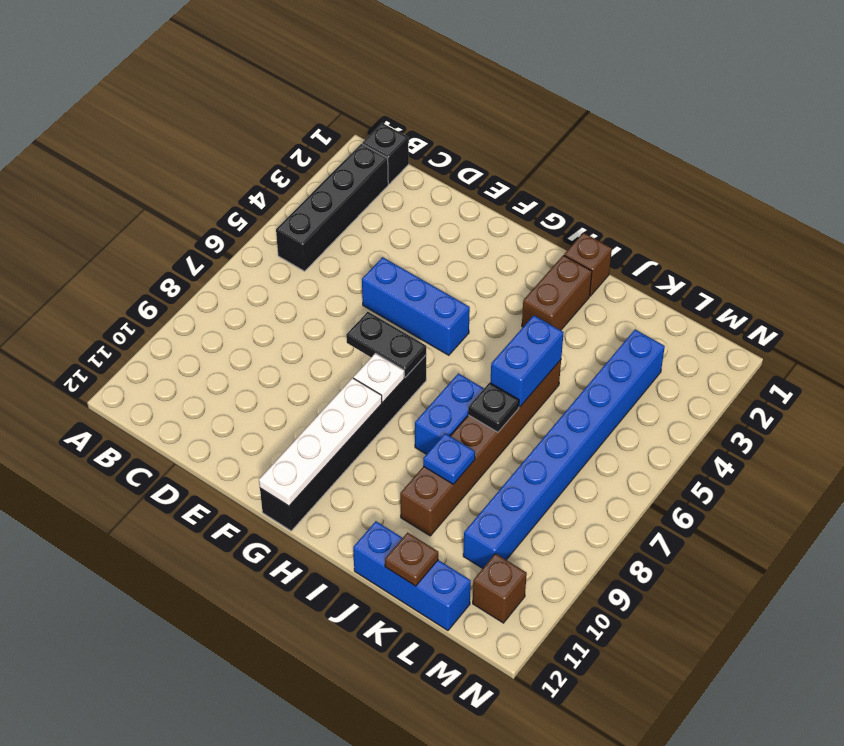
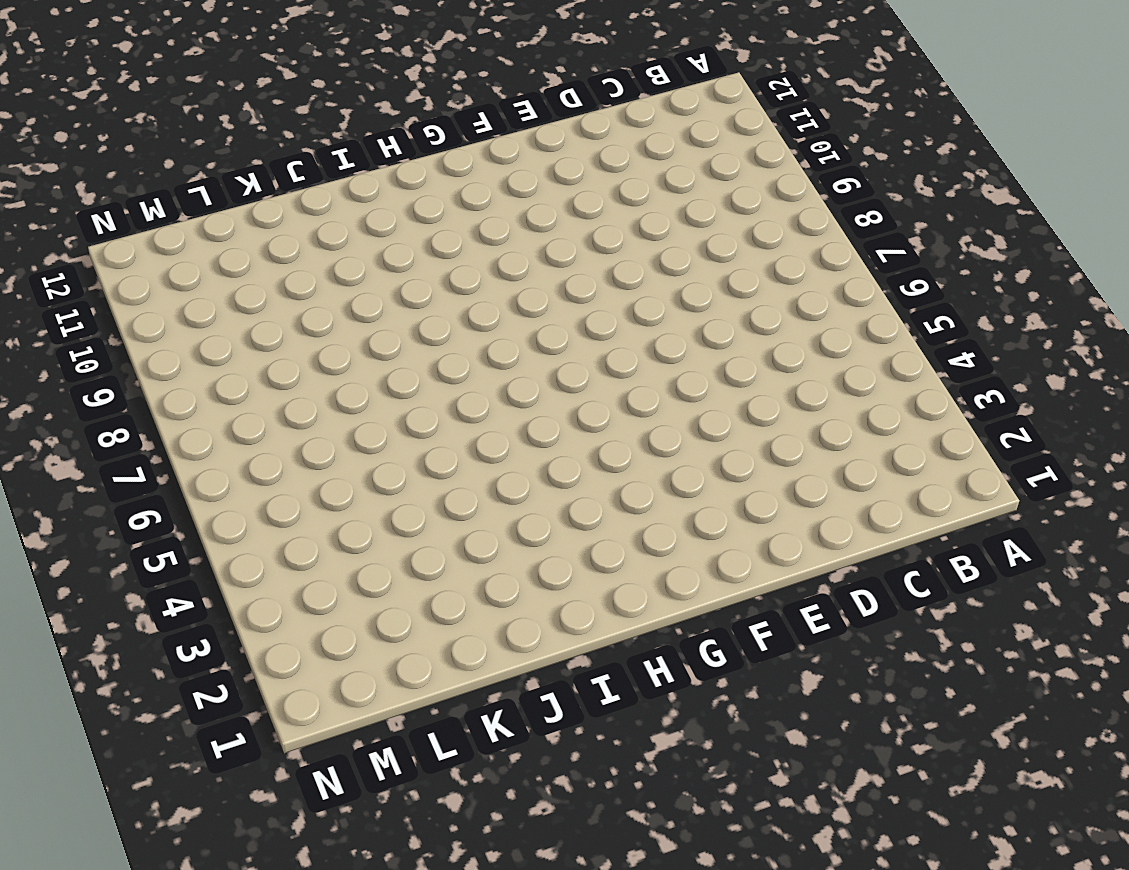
none -> black brick B1 level 1
none -> black brick B2:B5 level 1
none -> blue brick E5:G5 level 1

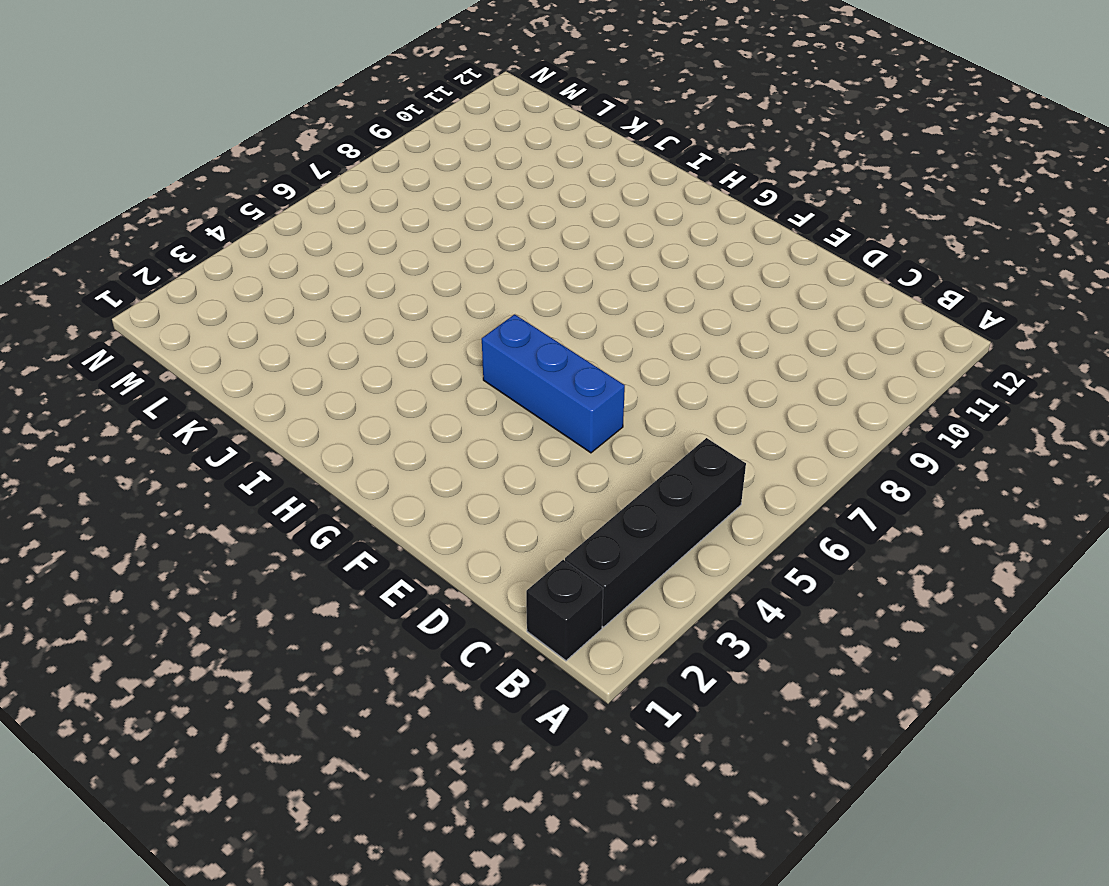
none -> black brick G7:G12 level 1
none -> brown brick I1 level 1
none -> brown brick I2:I3 level 1

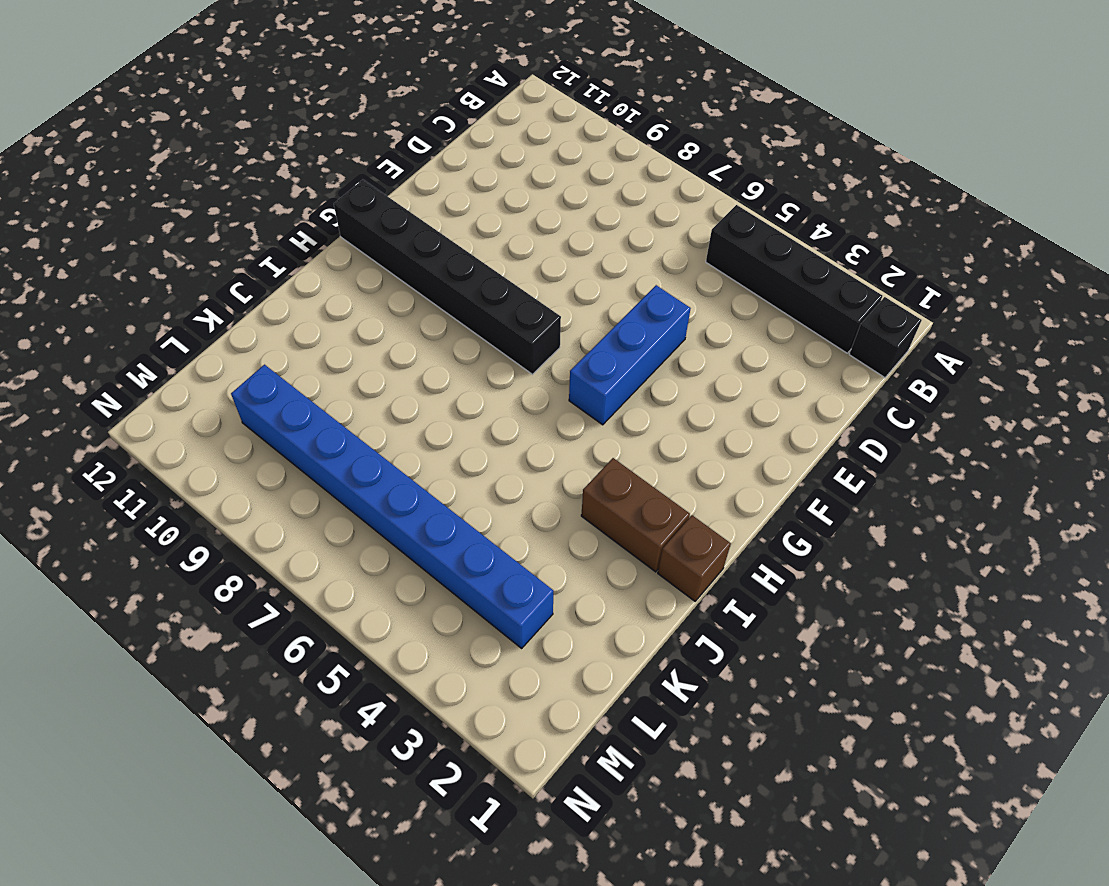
none -> blue brick I7:I8 level 1
none -> brown brick J5:J10 level 1
none -> blue brick J12:L12 level 1

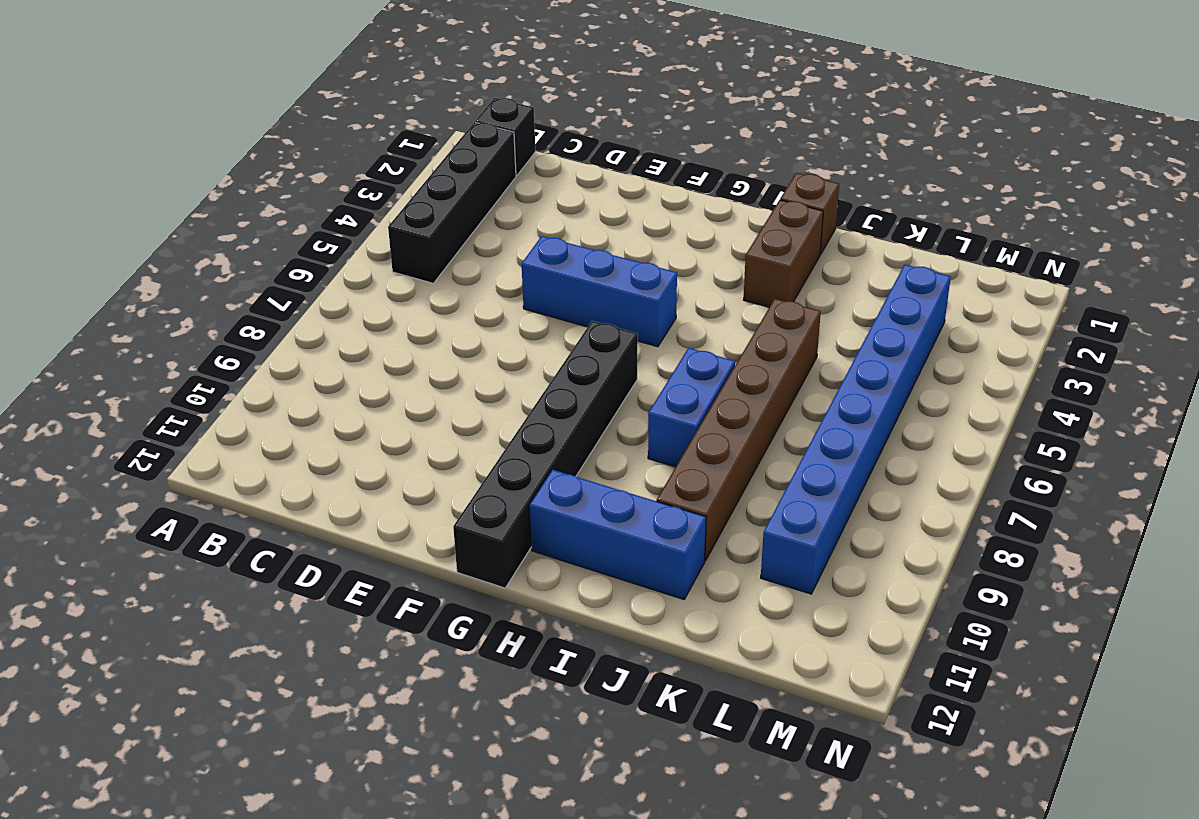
blue brick H11:J11 level 1 -> blue brick J12:L12 level 1
none -> brown brick M11 level 1
none -> black plate F7:G7 level 2
none -> white plate G8 level 2

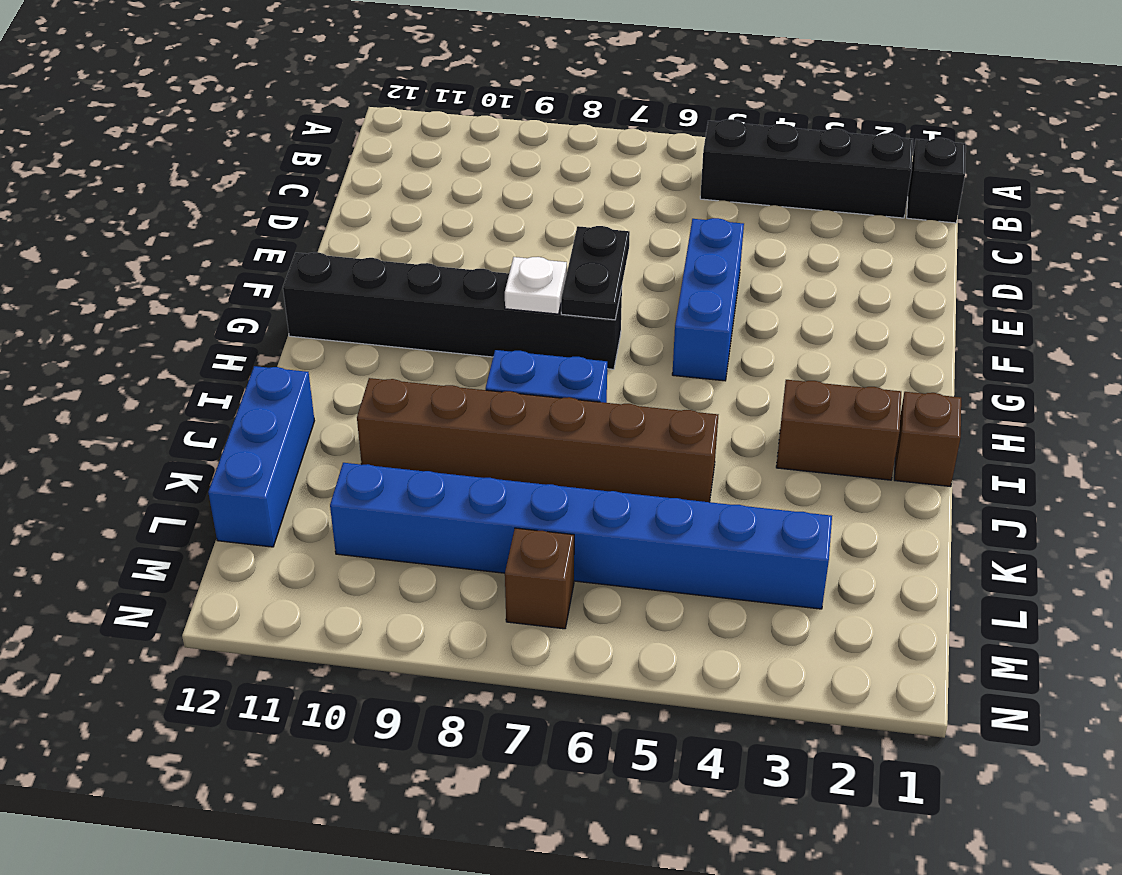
brown brick M7 level 1 -> brown brick M11 level 1
none -> white plate G9:G12 level 2
none -> blue brick J5:J6 level 2
none -> black plate J7 level 2

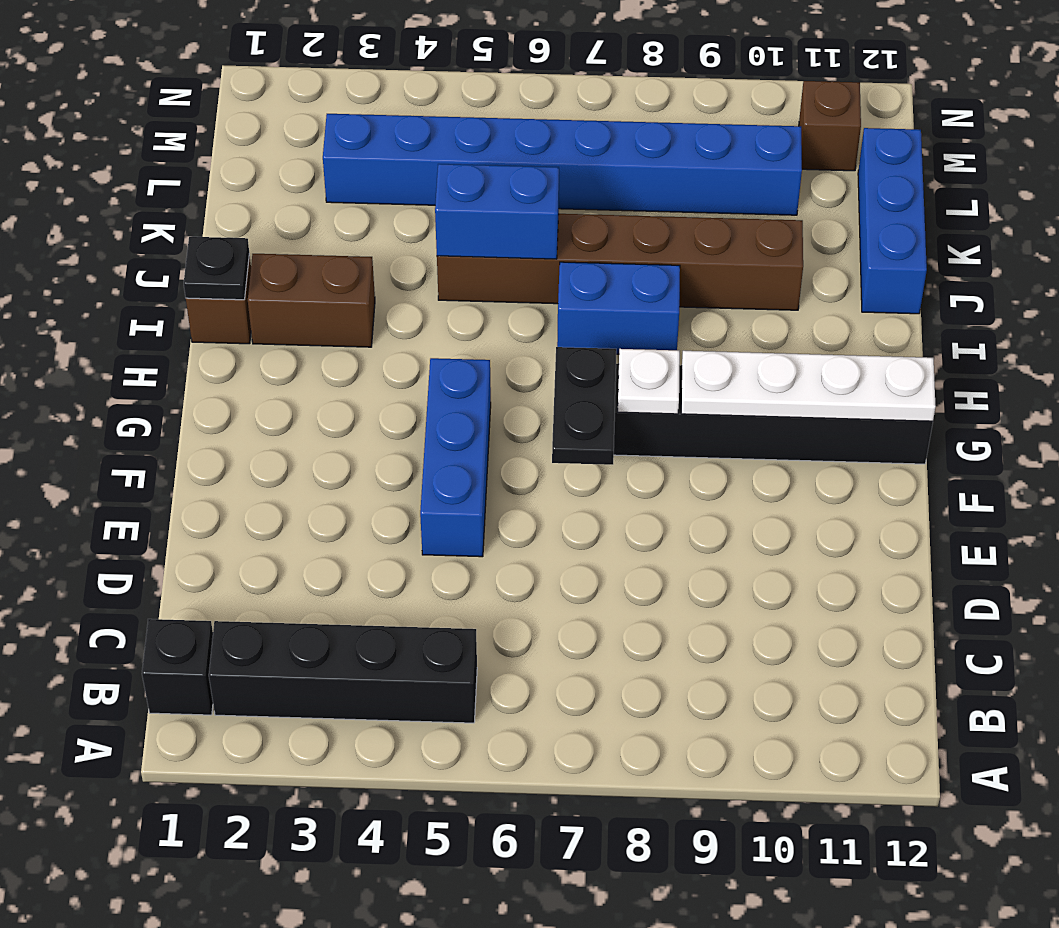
black plate I1 level 2 -> black plate J7 level 2
none -> blue plate J9 level 2
none -> brown plate K12 level 2

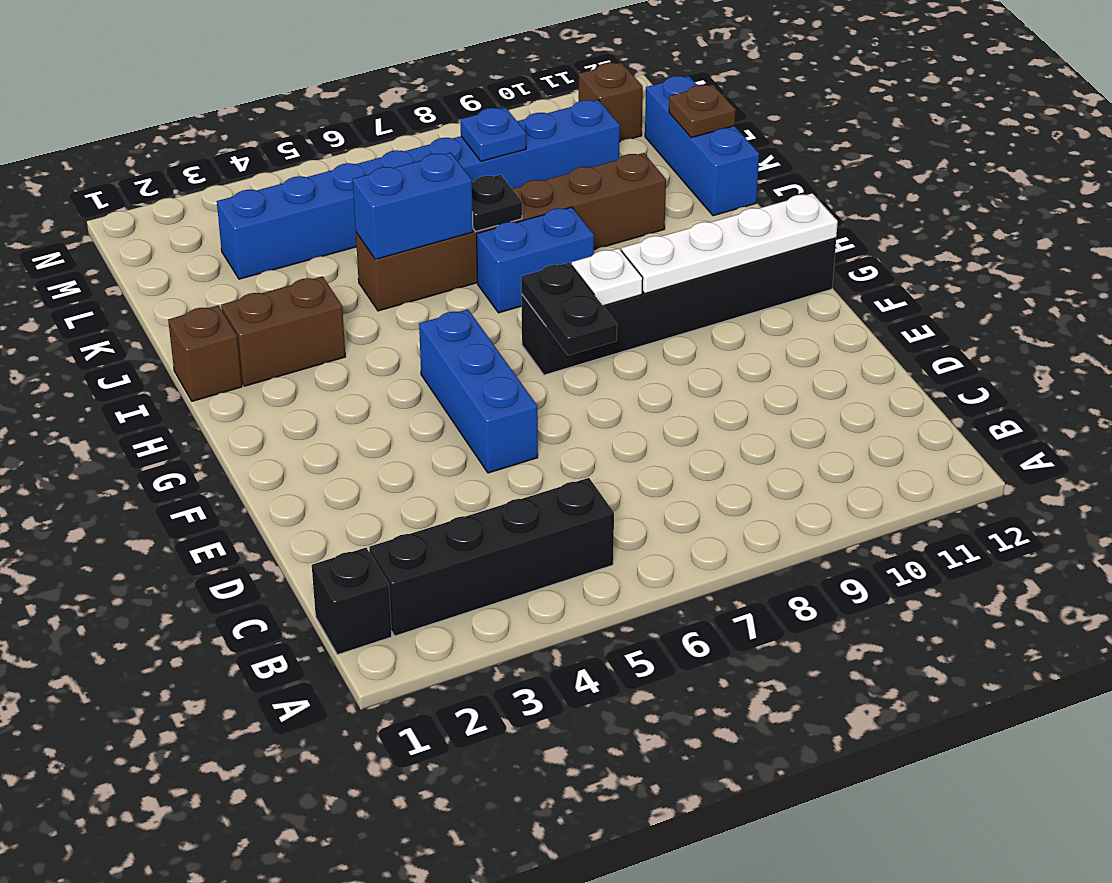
blue plate L8 level 2 -> blue plate J9 level 2

